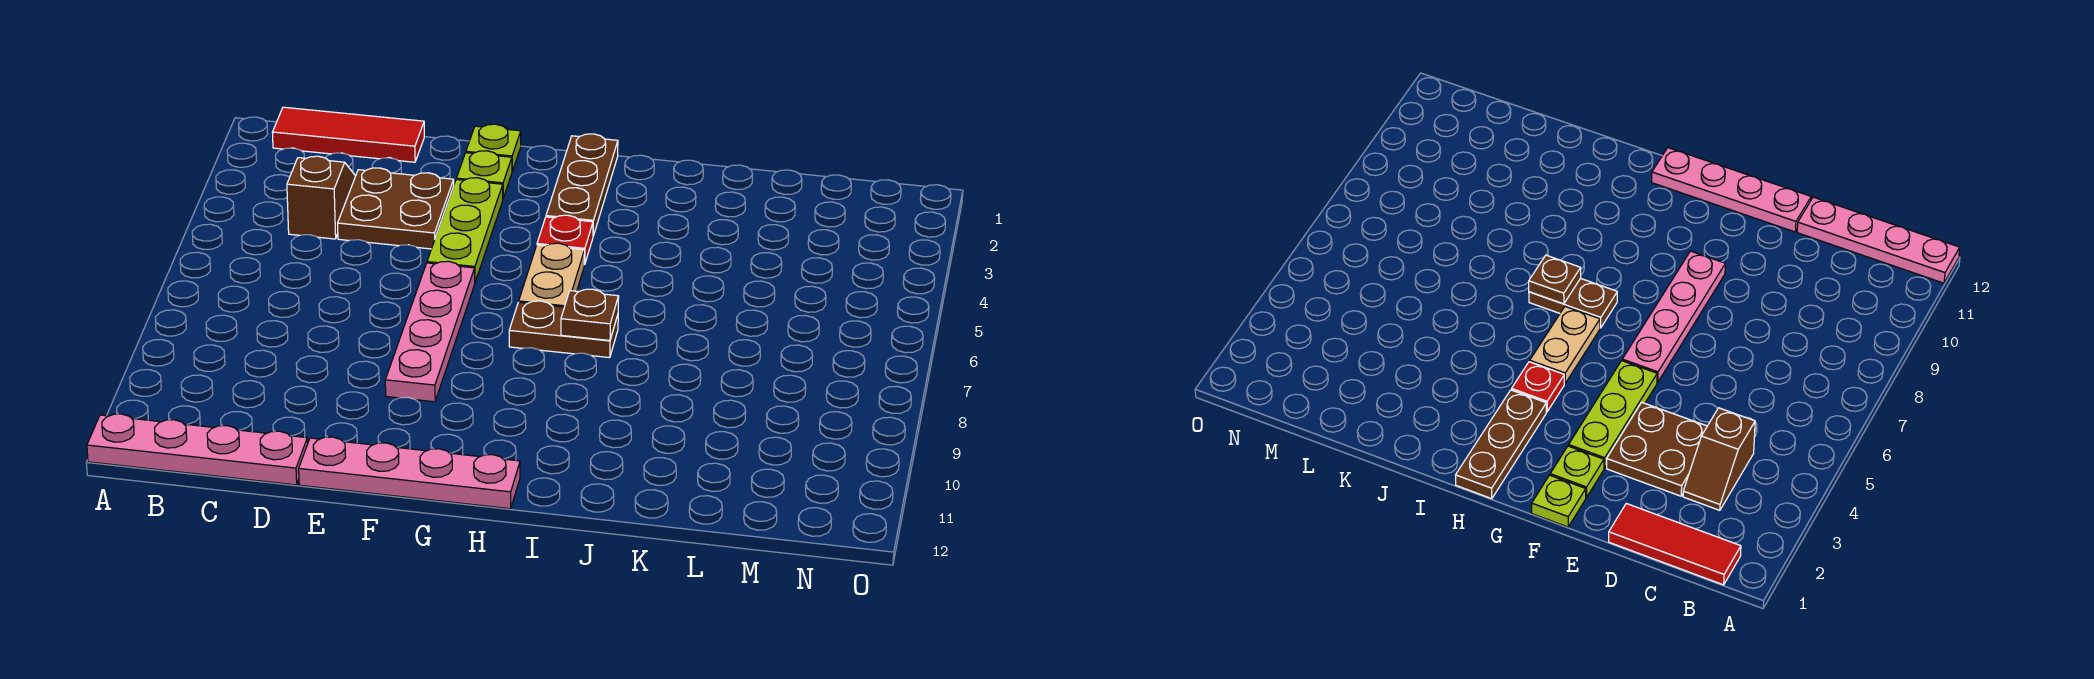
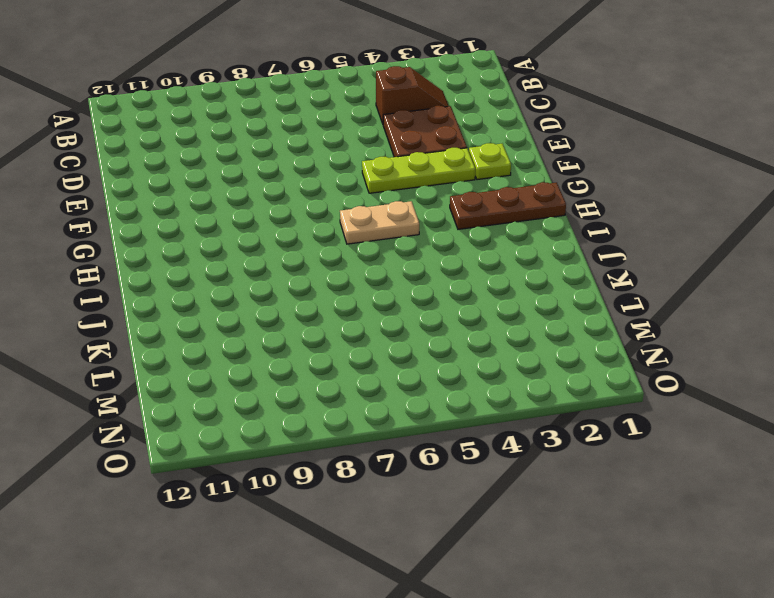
none -> pink plate A12:D12 level 1
none -> red tile B1:D1 level 1
none -> pink plate E12:H12 level 1

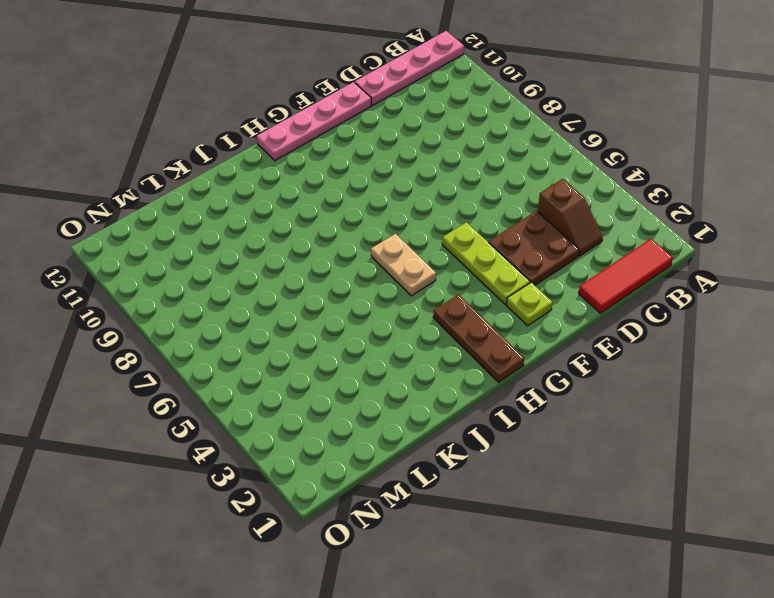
none -> lime plate F1 level 1
none -> pink plate F6:F9 level 1
none -> red plate H4 level 1

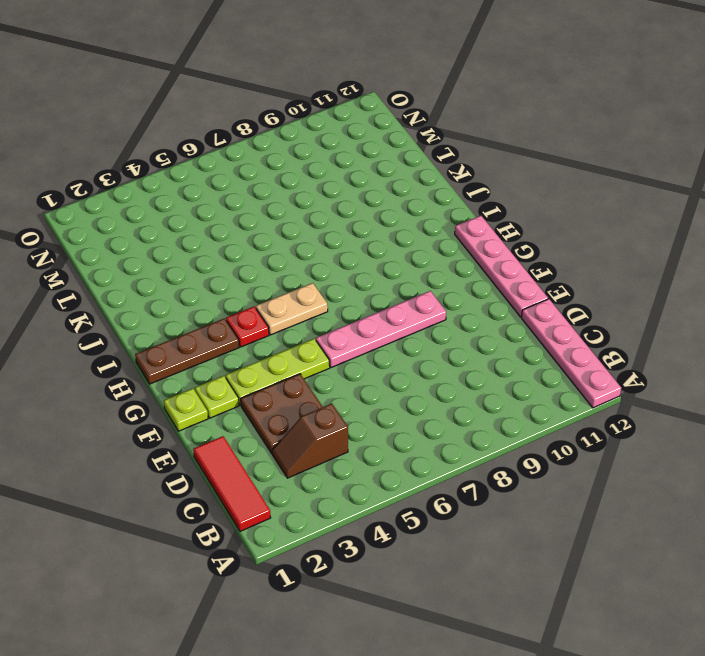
none -> brown plate H7:I7 level 1
none -> brown plate I7 level 2

